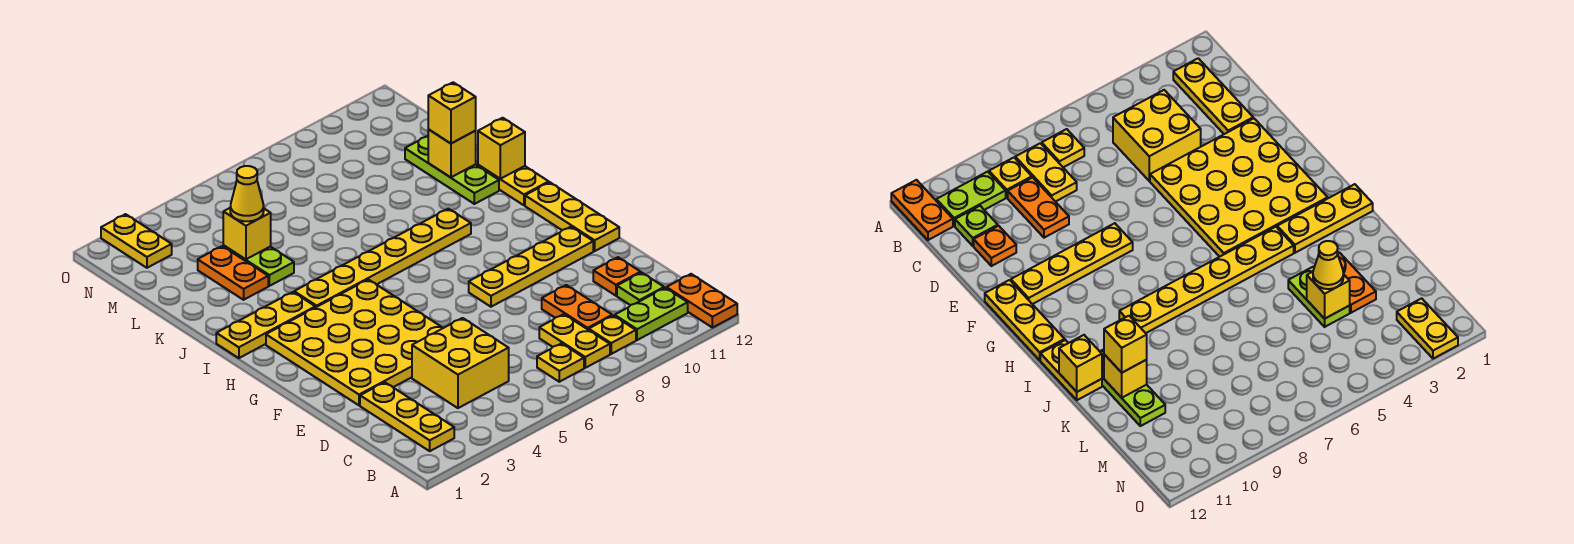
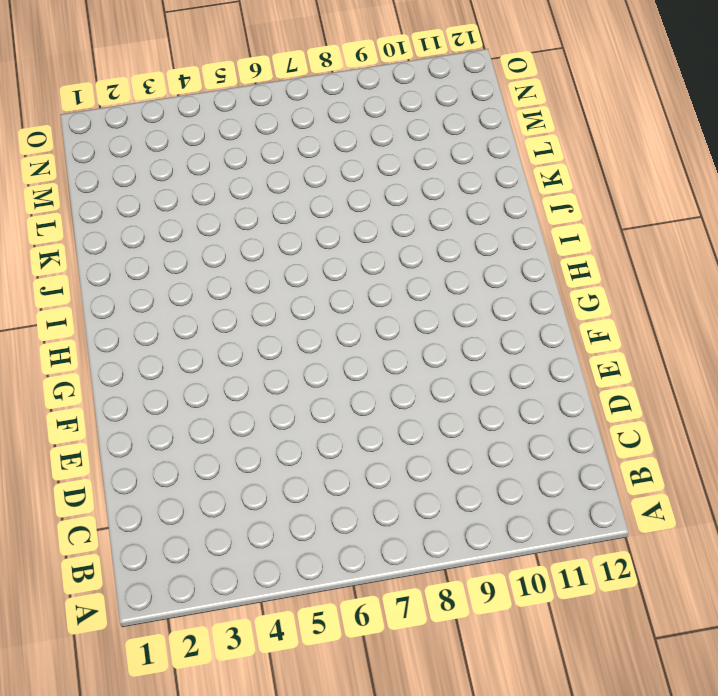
none -> orange plate A12:B12 level 1
none -> yellow plate B2:D2 level 1
none -> yellow plate B7 level 1

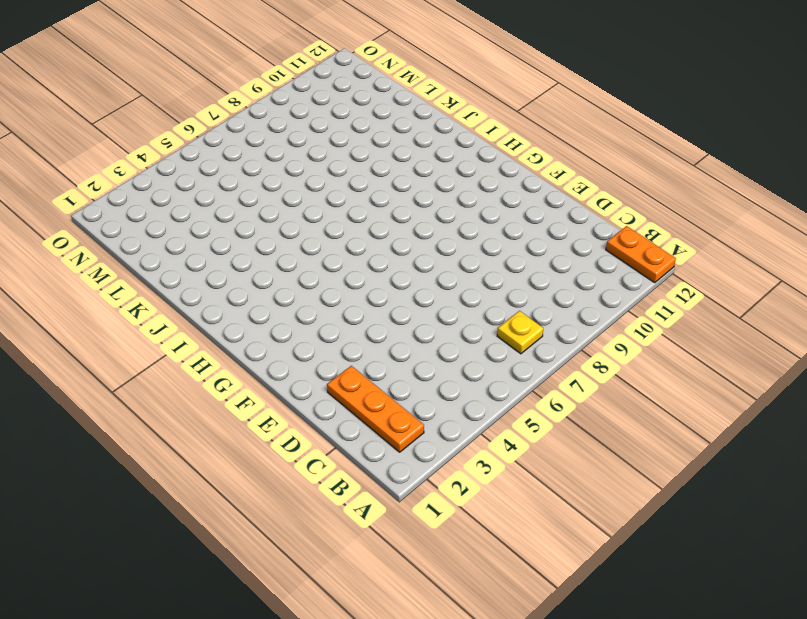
orange plate B2:D2 level 1 -> yellow plate B2:D2 level 1
none -> yellow plate B8:C8 level 1
none -> yellow plate B9 level 1
none -> lime plate B10:B11 level 1

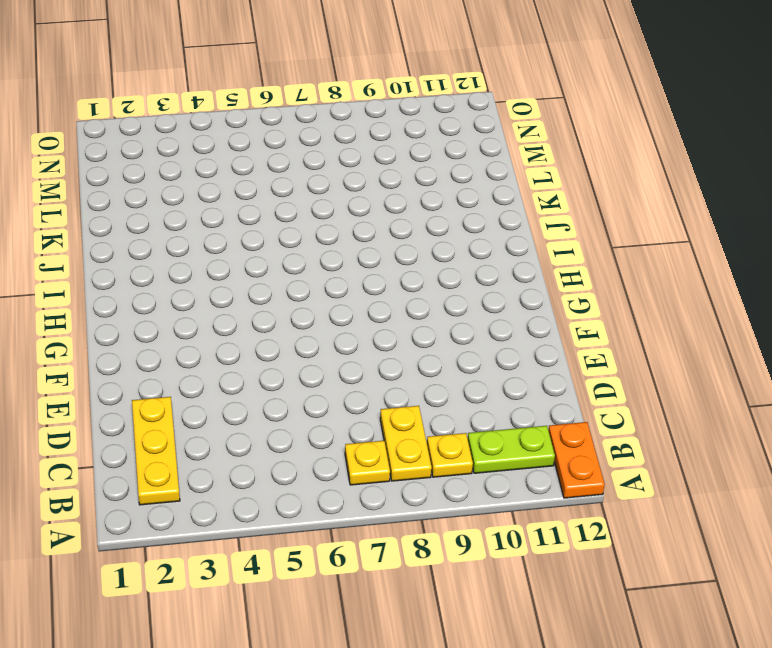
none -> yellow brick C4:D5 level 1
none -> orange plate C9:D9 level 1
none -> lime plate C11 level 1

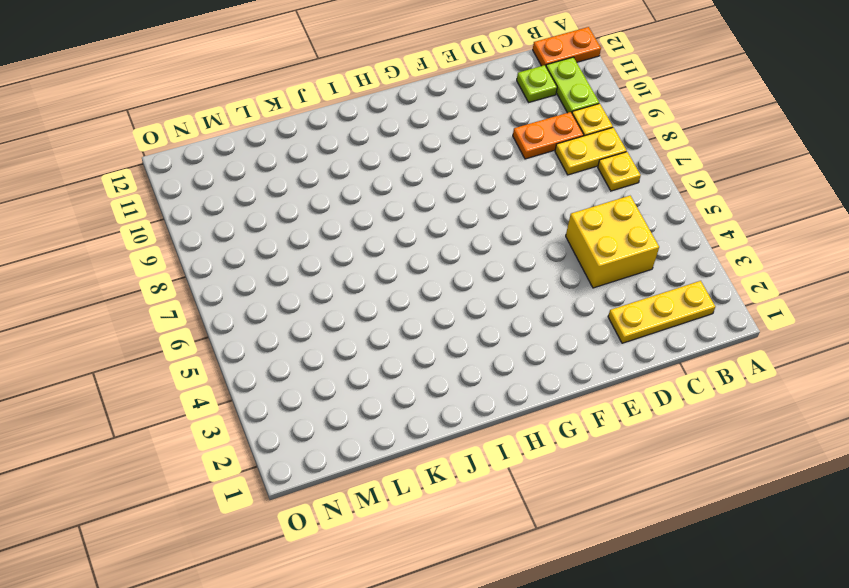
none -> orange plate D11 level 1
none -> yellow plate E2:H5 level 1
none -> yellow plate F8:F11 level 1

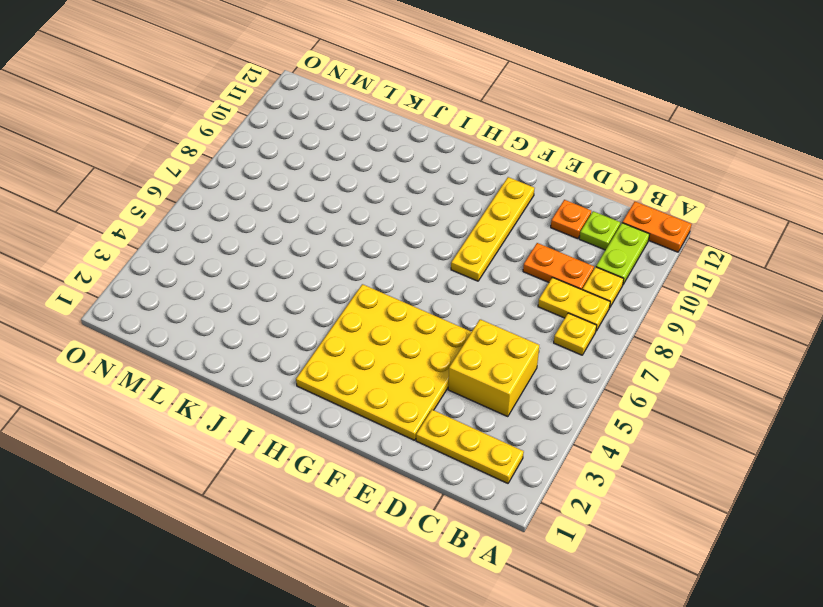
none -> yellow plate F12:H12 level 1
none -> yellow plate I1:I3 level 1
none -> yellow plate I4:I9 level 1

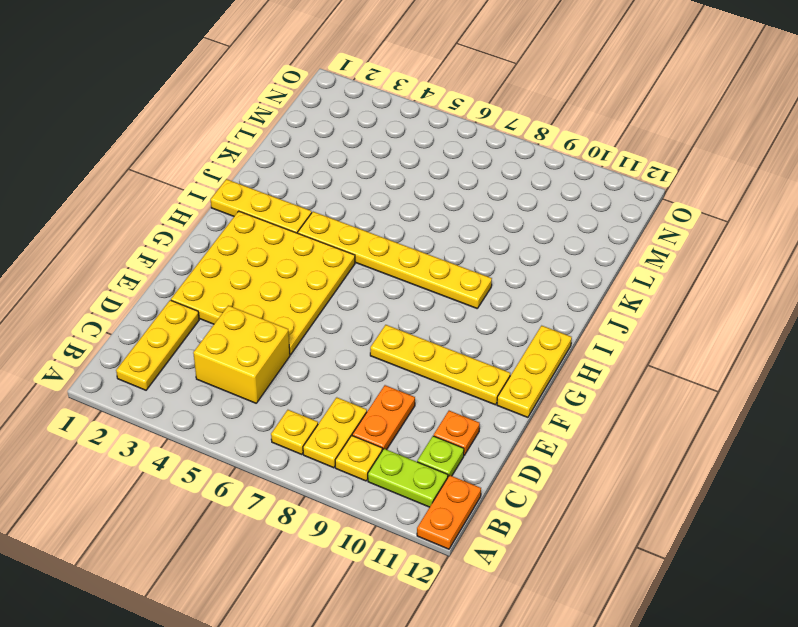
none -> yellow plate I12:J12 level 1
none -> lime plate J11:L11 level 1
none -> orange plate K3:L3 level 1

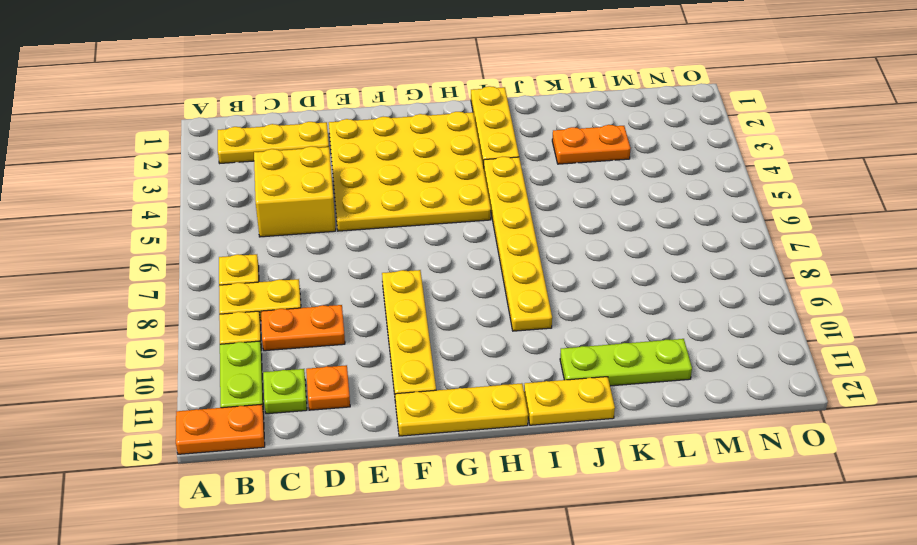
none -> lime plate K4:L4 level 1
none -> yellow plate N2:O2 level 1
none -> yellow brick J12 level 2

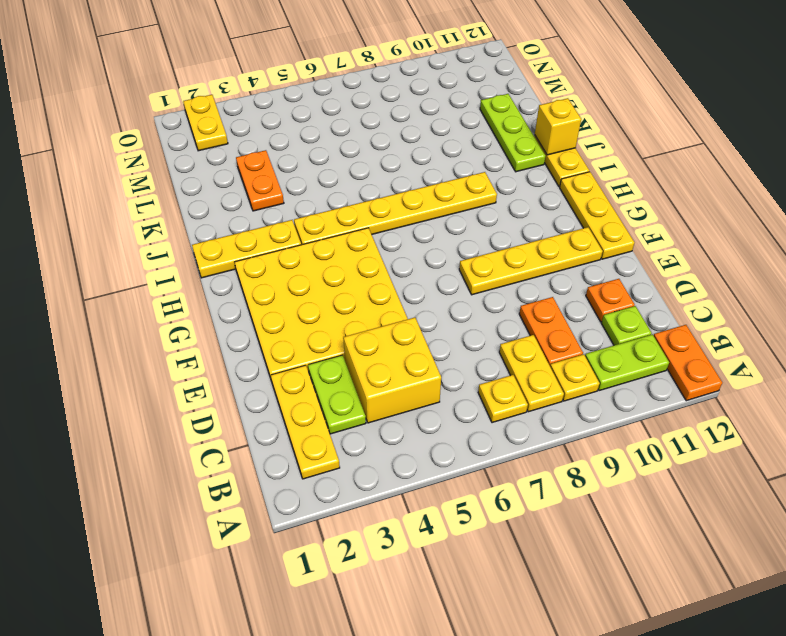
lime plate C3:D3 level 1 -> lime plate K4:L4 level 1
none -> yellow brick K11 level 2
none -> yellow brick L4 level 2
none -> yellow brick K11 level 3

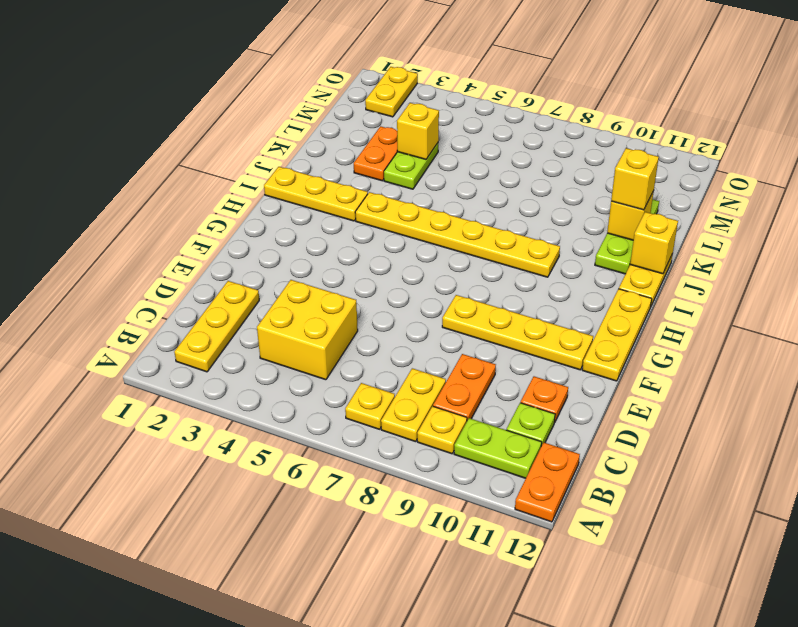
none -> yellow plate E2:H5 level 1
none -> yellow cone L4 level 3

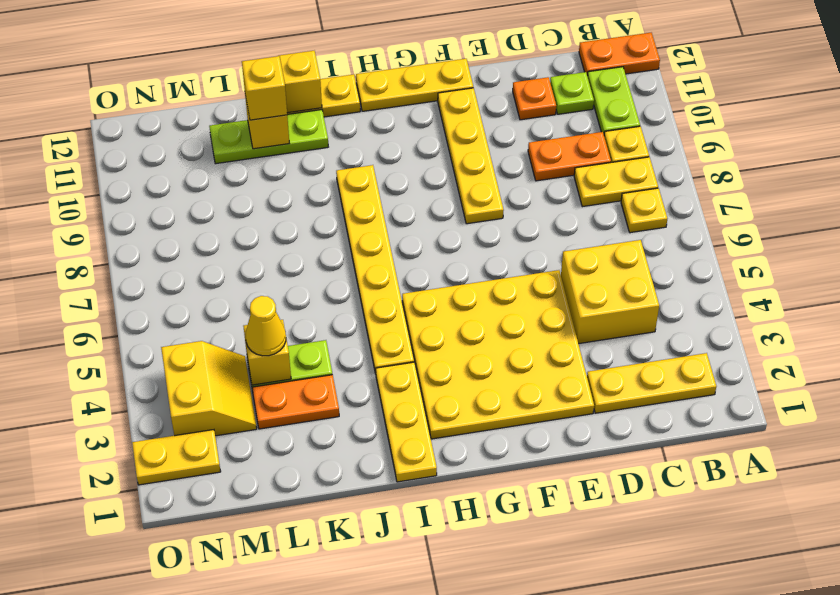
yellow slope M3:N4 level 1 top N -> none

